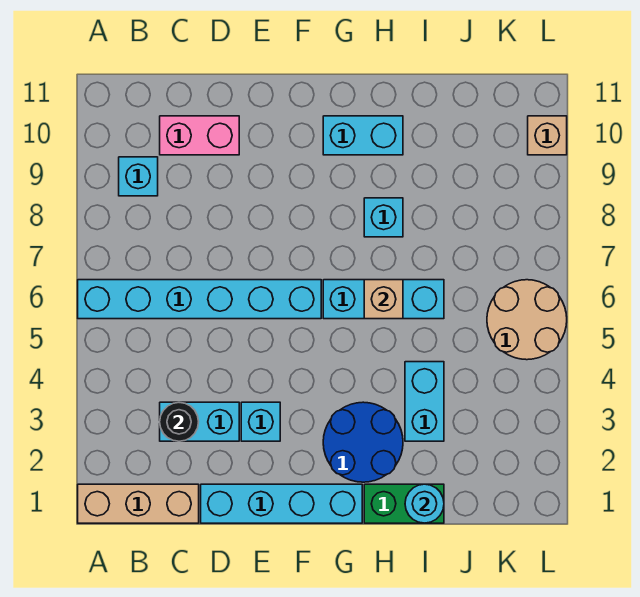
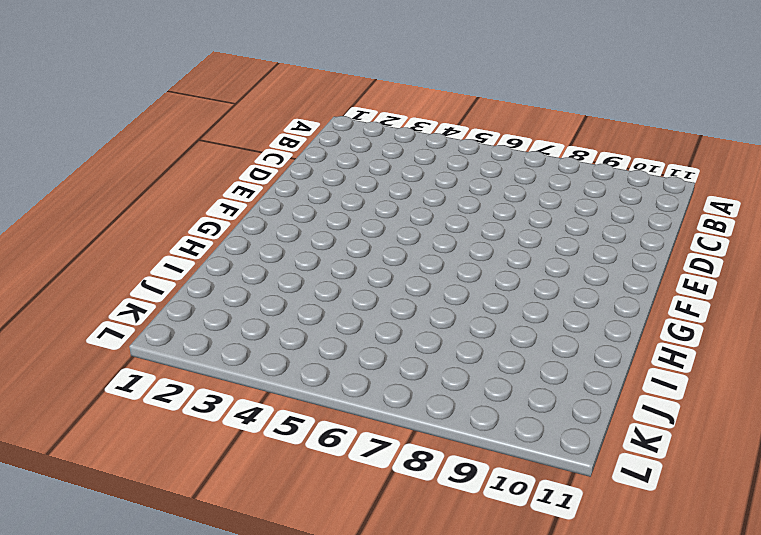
none -> tan brick A1:C1 level 1
none -> cyan brick A6:F6 level 1
none -> cyan brick B9 level 1

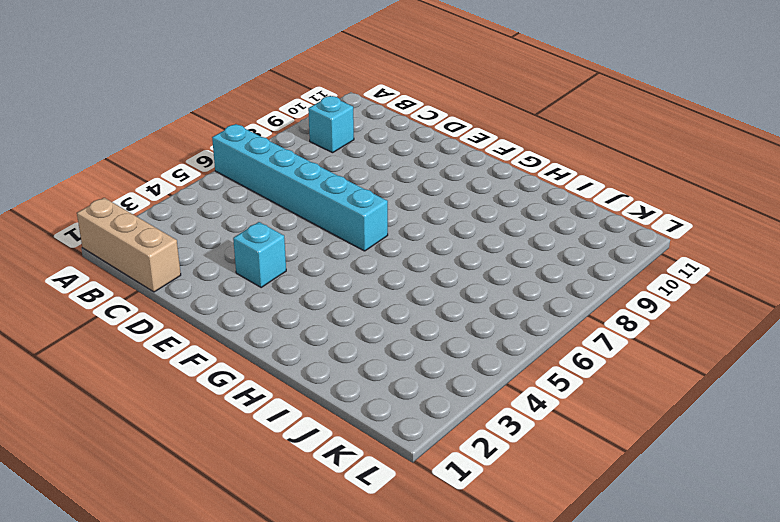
none -> cyan brick C3:D3 level 1
none -> pink brick C10:D10 level 1
none -> cyan brick D1:G1 level 1

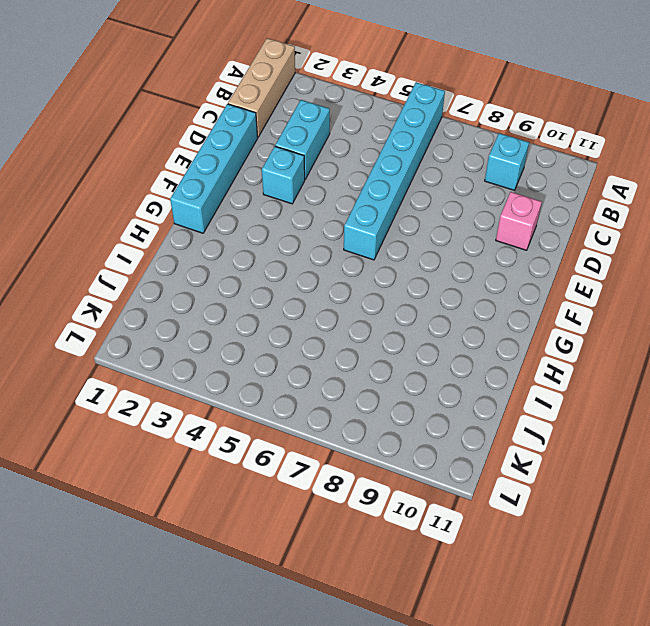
pink brick D10 level 1 -> pink brick C10:D10 level 1
none -> blue round brick G2:H3 level 1
none -> cyan brick G6:I6 level 1
none -> cyan brick G10:H10 level 1

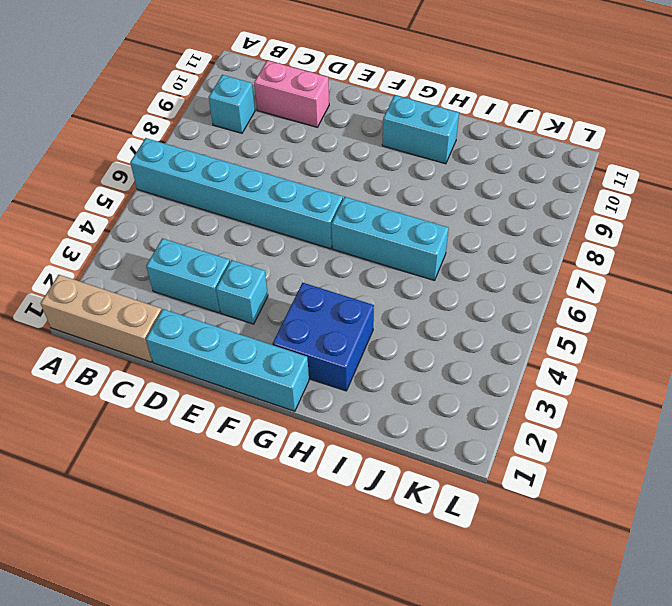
blue brick G2:H3 level 1 -> blue round brick G2:H3 level 1
none -> green brick H1:I1 level 1
none -> cyan brick H8 level 1
none -> cyan brick I3:I4 level 1

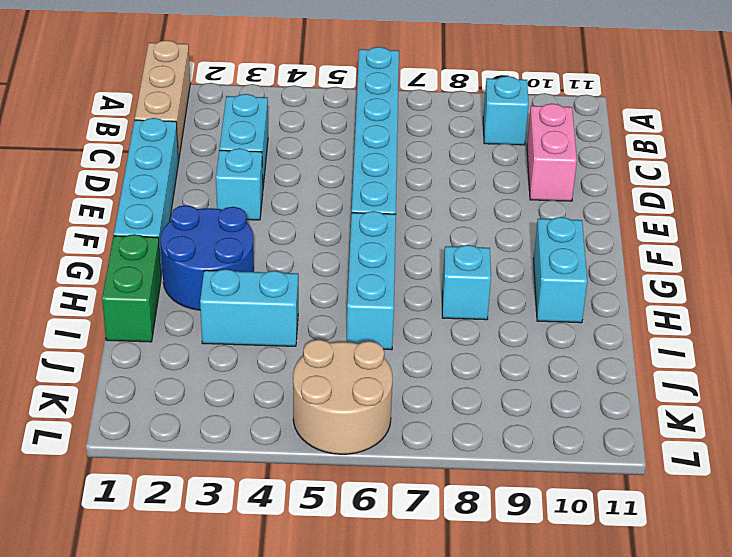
none -> tan brick L10 level 1
none -> black round brick C3 level 2
none -> tan brick H6 level 2

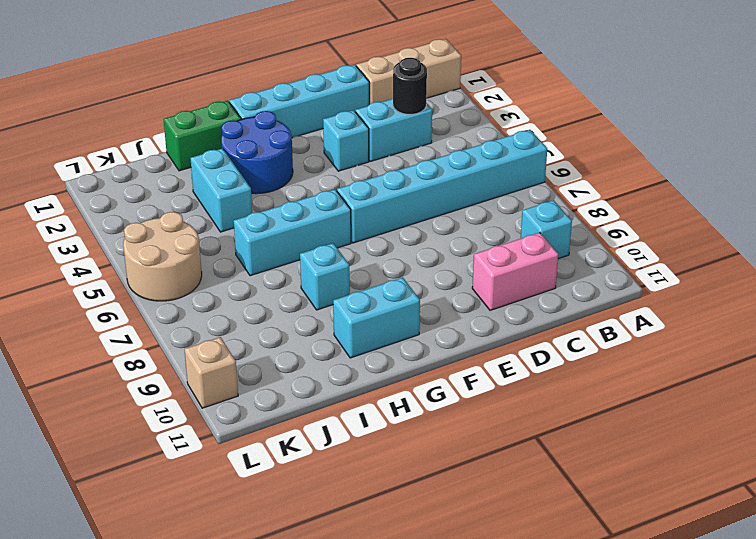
none -> tan brick H6 level 2
none -> cyan round brick I1 level 2

